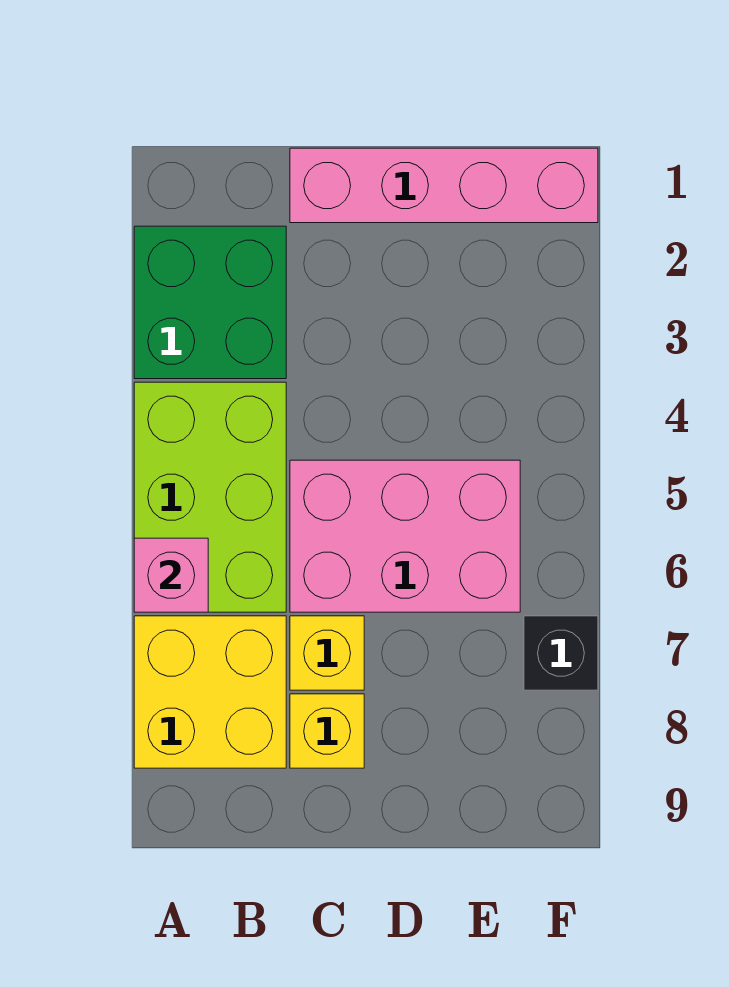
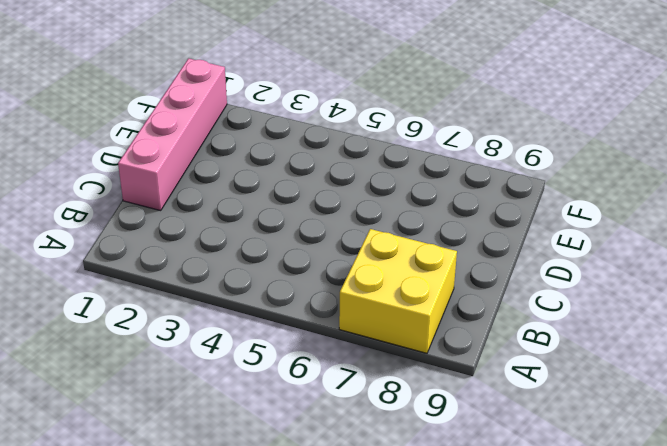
none -> green brick A2:B3 level 1
none -> lime brick A4:B6 level 1

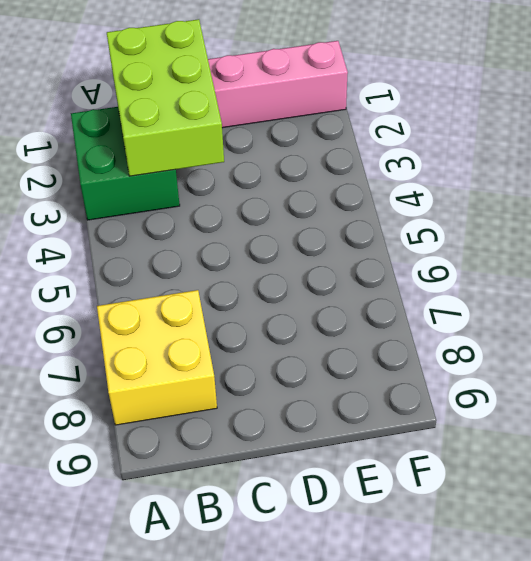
lime brick B1:C3 level 2 -> lime brick A4:B6 level 1
none -> pink brick C5:E6 level 1
none -> yellow brick C7 level 1

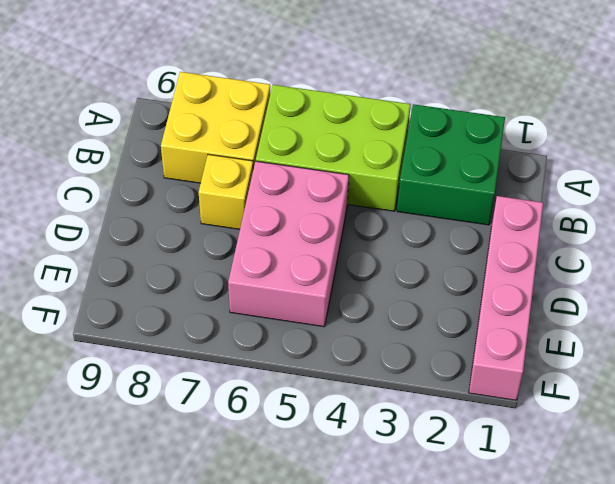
none -> yellow brick C8 level 1
none -> black brick F7 level 1

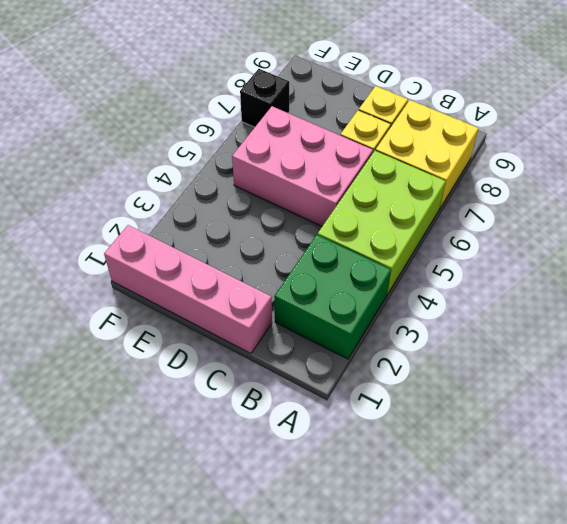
none -> pink brick A6 level 2

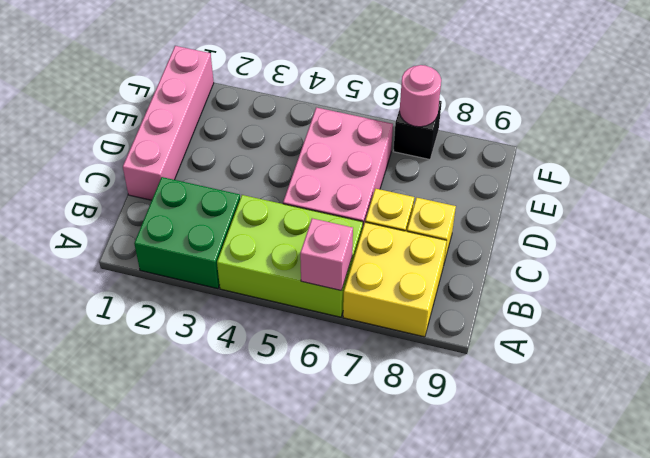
pink round brick F7 level 2 -> none

